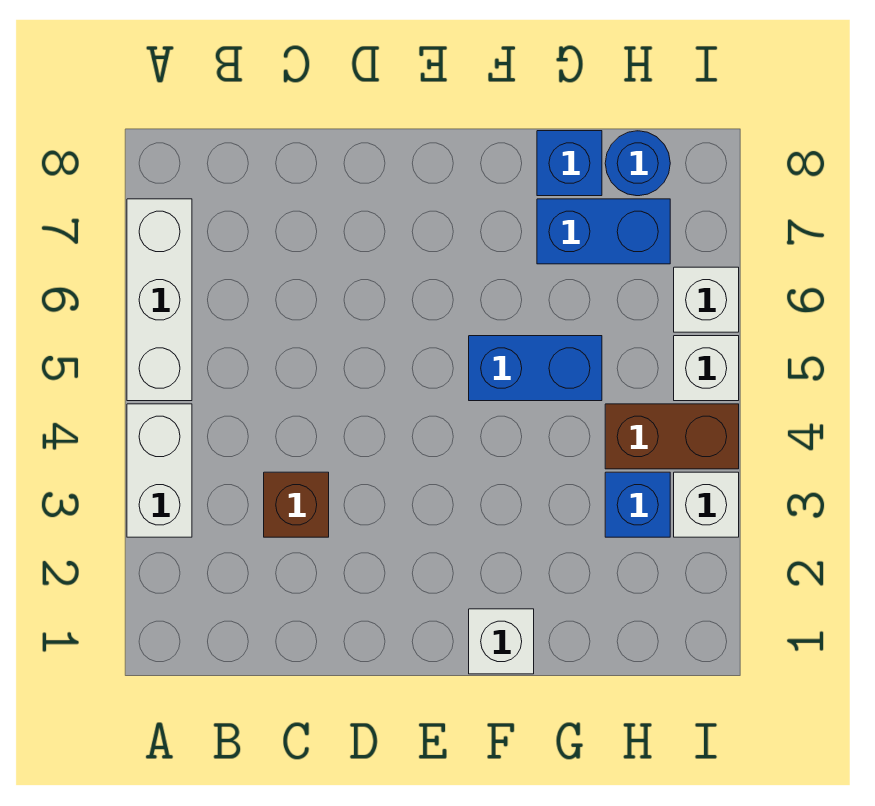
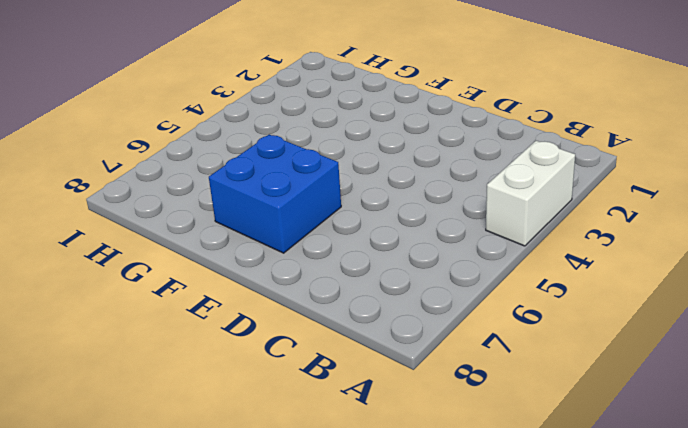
blue brick E6:F7 level 1 -> none
none -> white brick A5:A7 level 1
none -> brown brick C3 level 1
none -> white brick F1 level 1

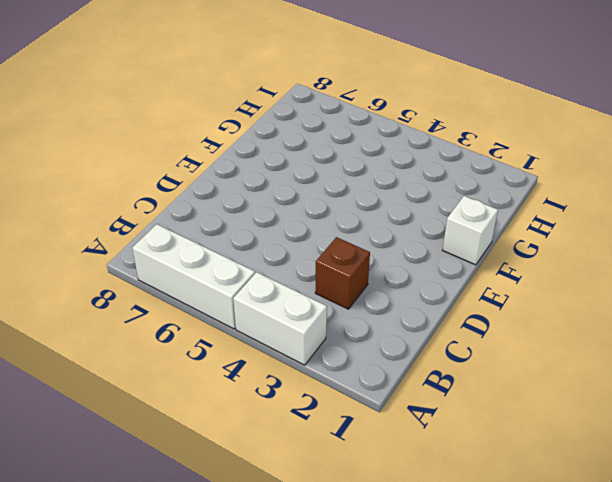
none -> blue brick F5:G5 level 1
none -> blue brick G7:H7 level 1
none -> blue brick G8 level 1

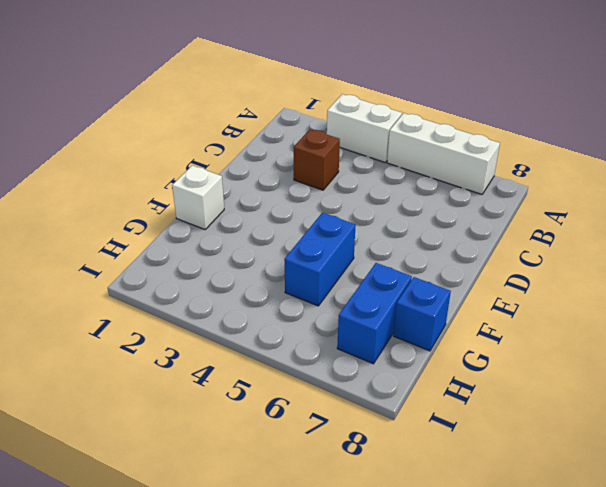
none -> blue brick H3 level 1
none -> brown brick H4:I4 level 1
none -> blue round brick H8 level 1

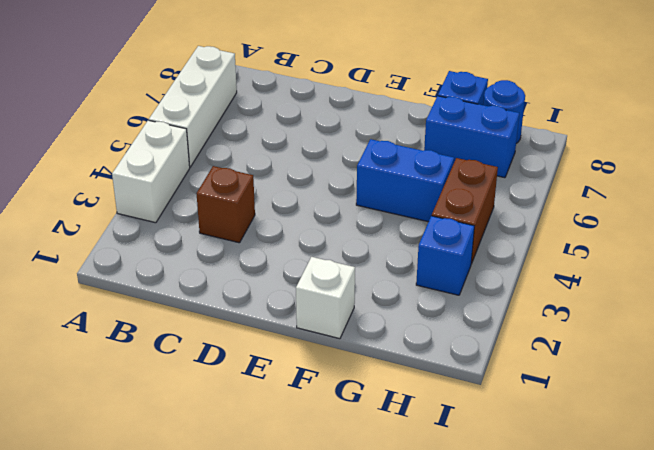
brown brick H4:H5 level 1 -> brown brick H4:I4 level 1
none -> white brick I3 level 1
none -> white brick I5 level 1
none -> white brick I6 level 1

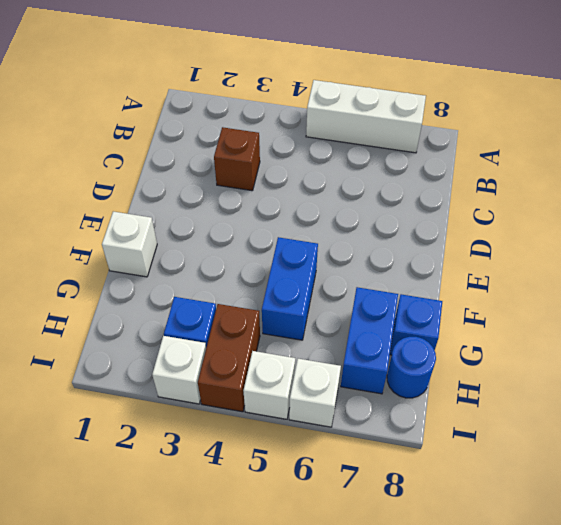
none -> white brick A3:A4 level 1

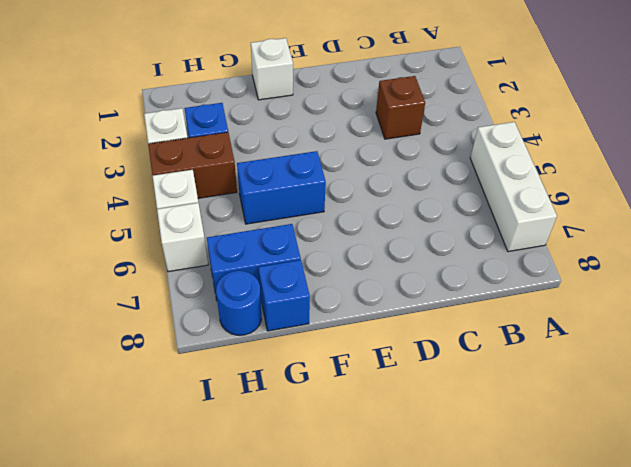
none -> white brick A3:A4 level 1

